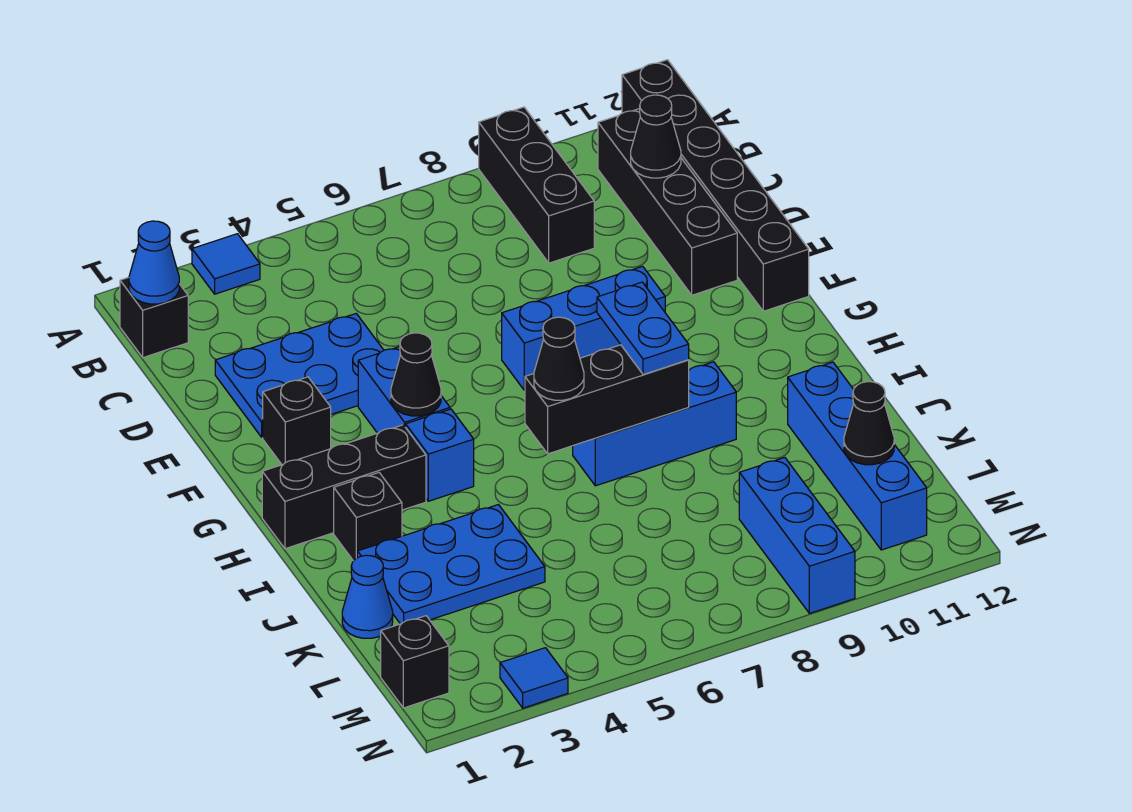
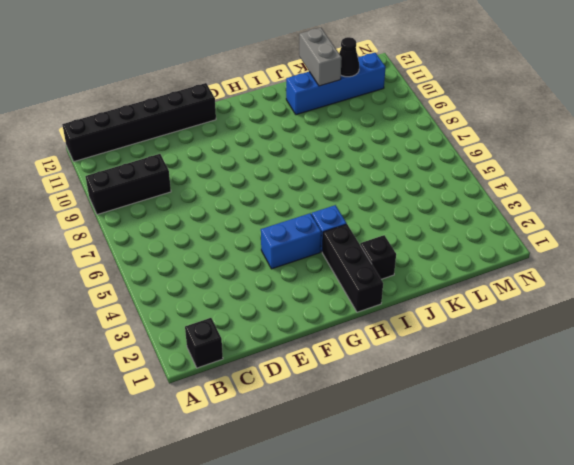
grey brick K11:K12 level 2 -> none
none -> blue tile A3 level 1
none -> black brick B11:E11 level 1
none -> blue plate D2:E4 level 1

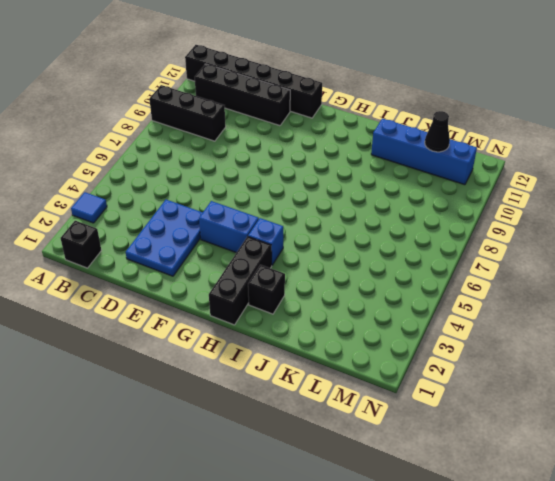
none -> black brick F2 level 1
none -> blue brick F7:F9 level 1
none -> blue brick I7:I9 level 1

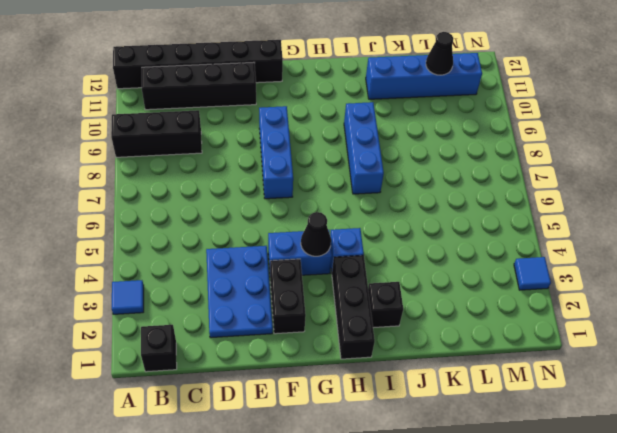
black brick F2:F3 level 1 -> black brick F2 level 1
none -> blue plate J2:K4 level 1
none -> blue cone K1 level 1
none -> blue brick L9:N9 level 1

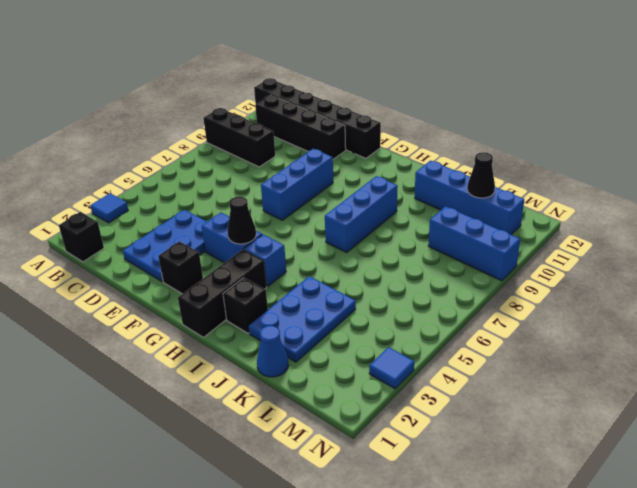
none -> black brick M1 level 1
none -> blue cone B1 level 2
none -> black cone C11 level 2

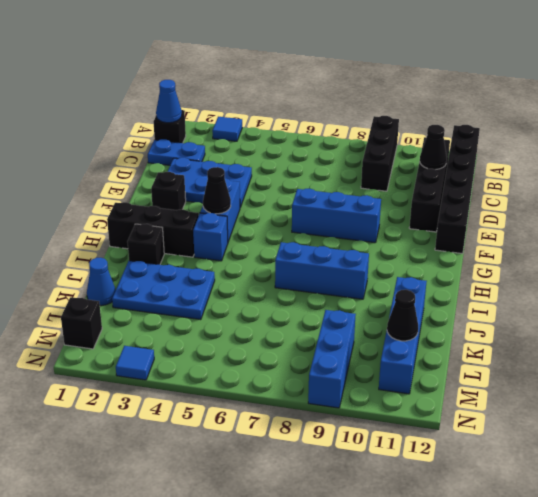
blue plate C1:C2 level 1 -> blue plate H8:I8 level 3
none -> black brick I6:I8 level 2
none -> black cone I6 level 3

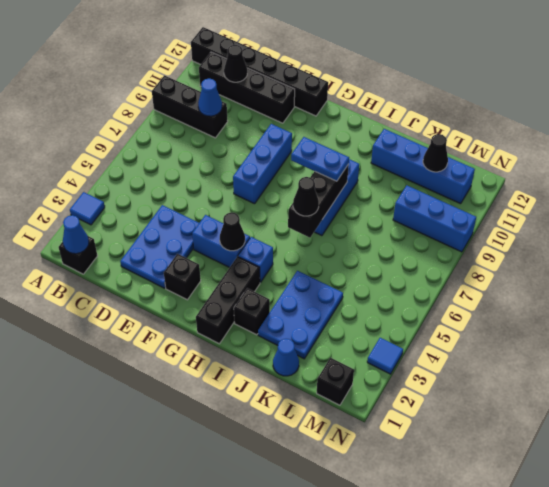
blue cone C9 level 2 -> none

